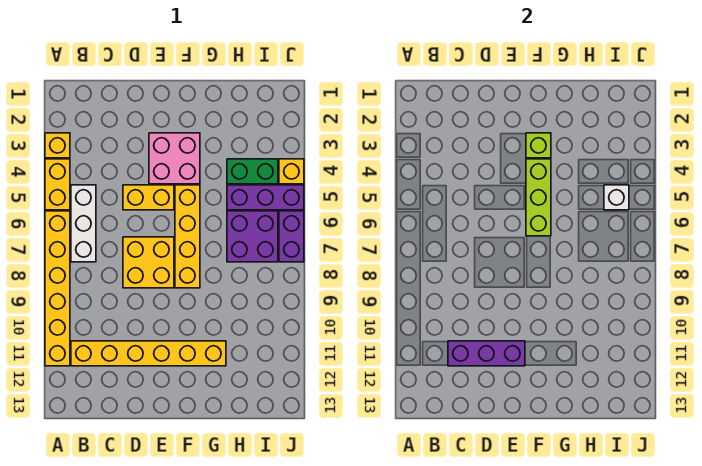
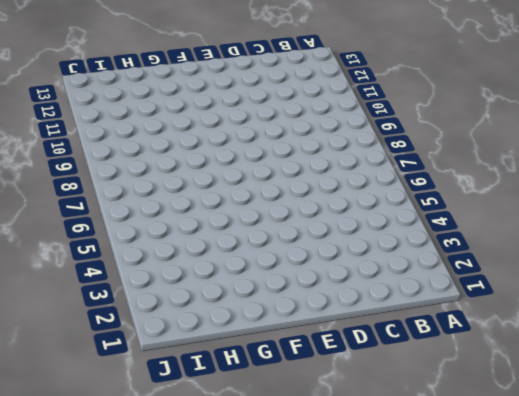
none -> yellow brick A3 level 1
none -> yellow brick A4:A5 level 1
none -> yellow brick A6:A11 level 1

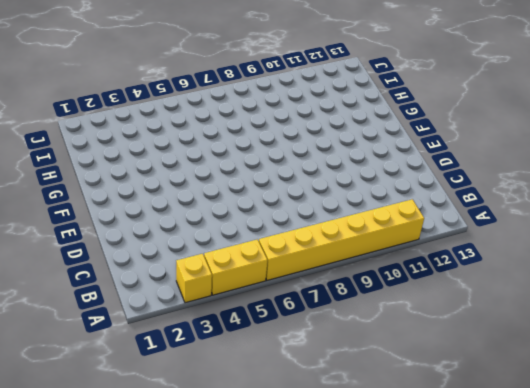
none -> white brick B5:B7 level 1
none -> yellow brick B11:G11 level 1
none -> yellow brick D5:E5 level 1

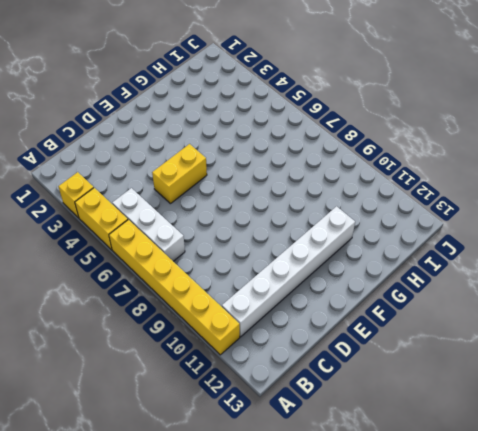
white brick B11:G11 level 1 -> yellow brick B11:G11 level 1
none -> yellow brick D7:E8 level 1
none -> pink brick E3:F4 level 1
none -> yellow brick F5:F8 level 1

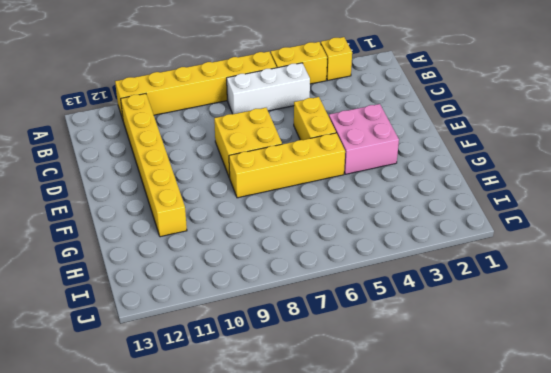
none -> green brick H4:I4 level 1
none -> purple brick H5:J5 level 1
none -> purple brick H6:I7 level 1

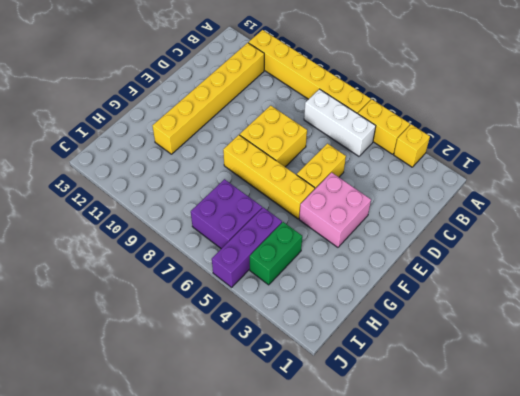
none -> yellow brick J4 level 1
none -> purple brick J6:J7 level 1
none -> purple brick C11:E11 level 2

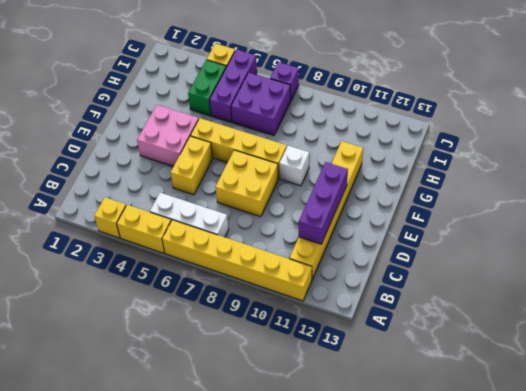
white brick F9 level 1 -> white brick I5 level 2
purple brick J7 level 1 -> purple brick J6:J7 level 1
none -> lime brick F3 level 2
none -> lime brick F4:F6 level 2

